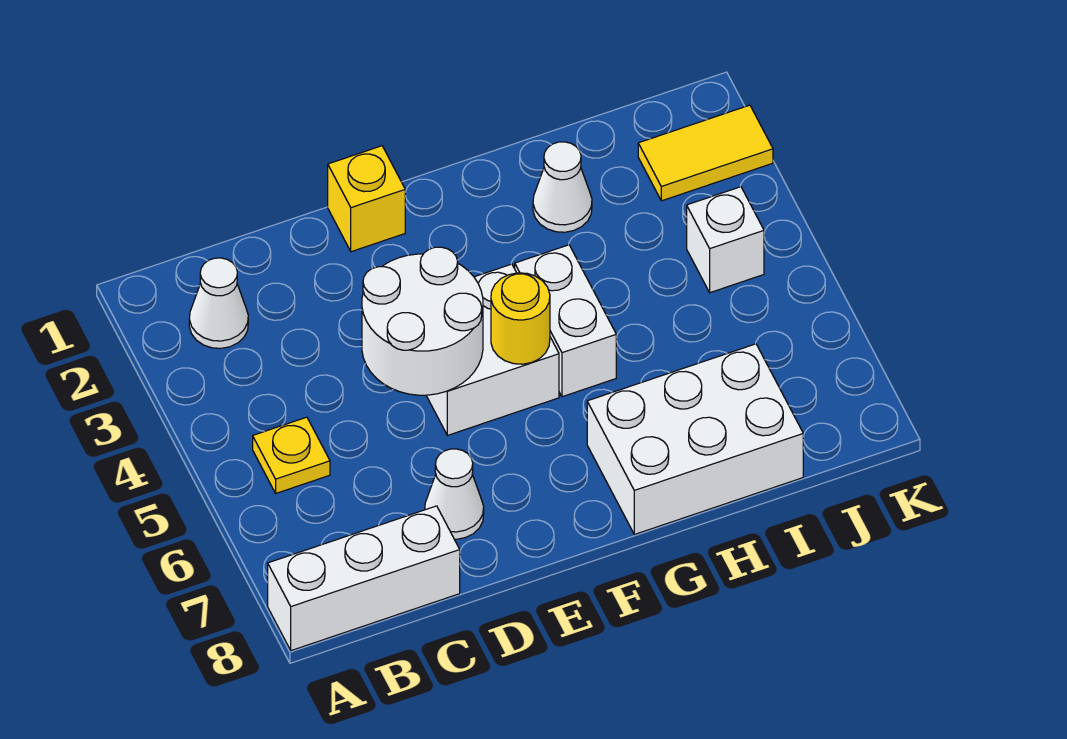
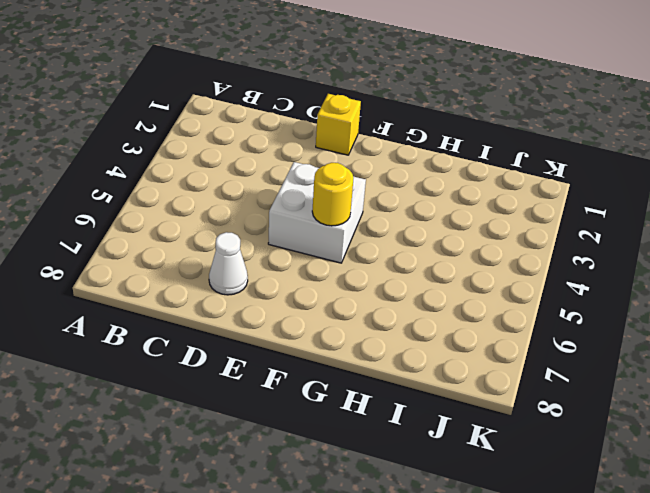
none -> white brick A8:C8 level 1
none -> white cone B2 level 1
none -> yellow plate B5 level 1

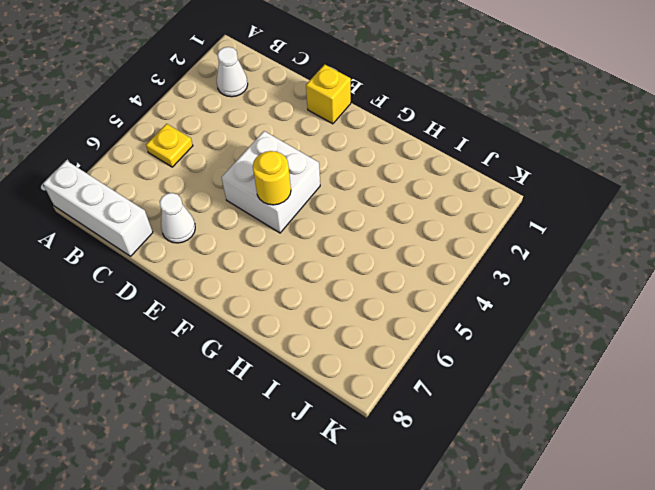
none -> white brick G4:G5 level 1
none -> white brick G7:I8 level 1
none -> white cone H2 level 1

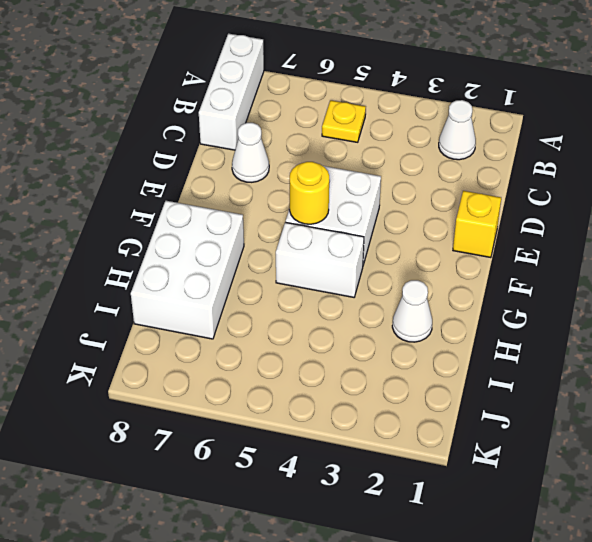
none -> yellow tile J2:K2 level 1
none -> white brick J4 level 1
none -> white round brick D4:E5 level 2

